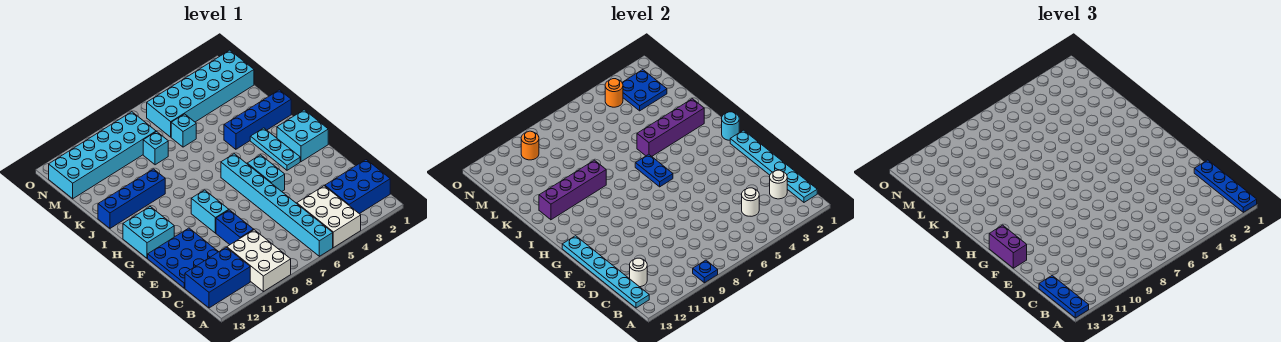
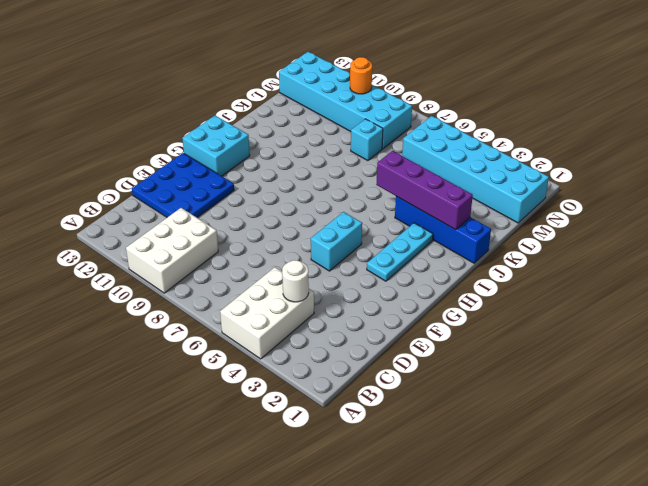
none -> cyan brick A6:H6 level 1
none -> blue brick B1:C3 level 1
none -> blue brick B11:C13 level 1
none -> blue brick D9:E9 level 1

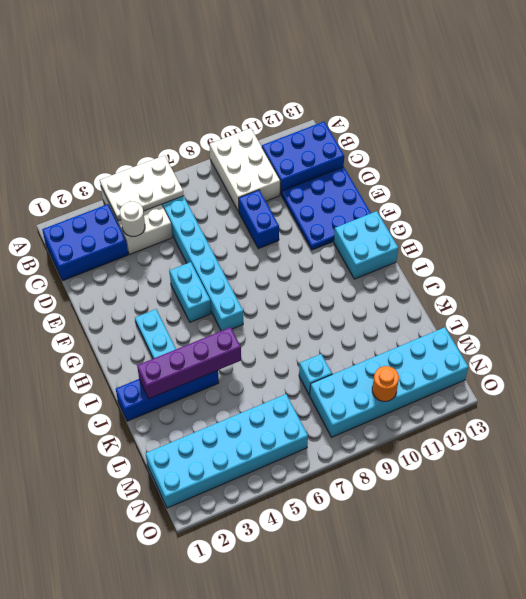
white plate A4:B6 level 2 -> none
none -> cyan brick F9:G9 level 1
none -> cyan brick G1:H2 level 1
none -> blue brick J10:J13 level 1
none -> cyan brick L6 level 1

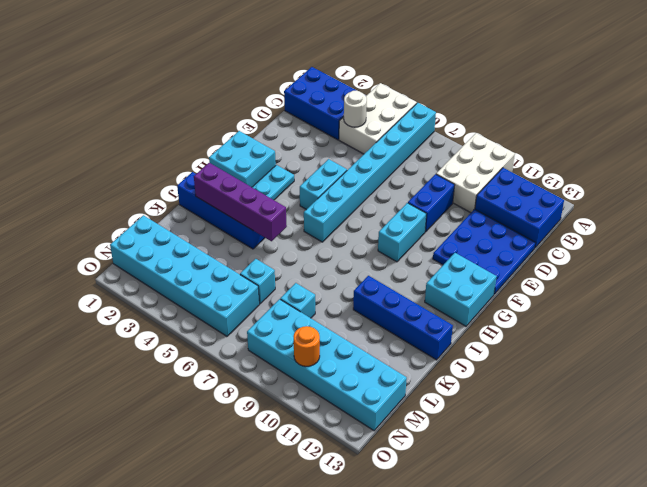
none -> blue plate A9 level 2
none -> cyan plate B1:G1 level 2
none -> cyan plate B13:G13 level 2
none -> white round brick C2 level 2

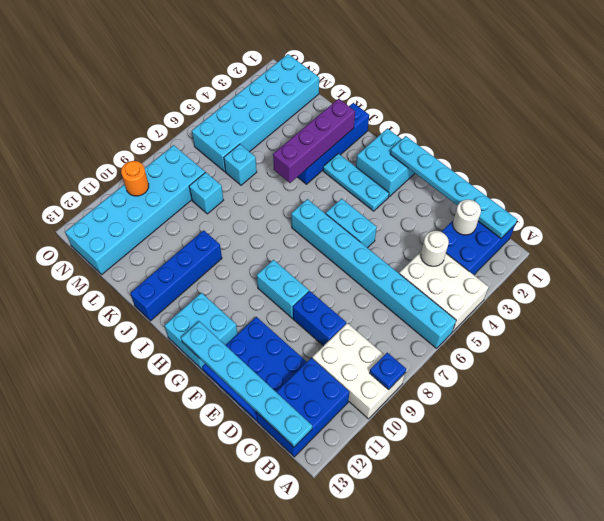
none -> white round brick C12 level 2
none -> cyan round brick H1 level 2
none -> blue plate H6:I6 level 2
none -> purple brick J9:J12 level 2

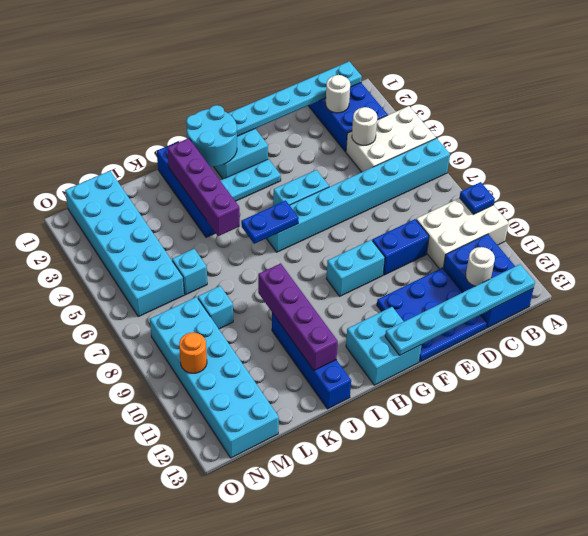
cyan round brick H1:I2 level 2 -> cyan round brick H1 level 2
none -> blue plate M2:N3 level 2
none -> orange round brick N4 level 2
none -> blue plate A1:D1 level 3
none -> blue plate A13:C13 level 3

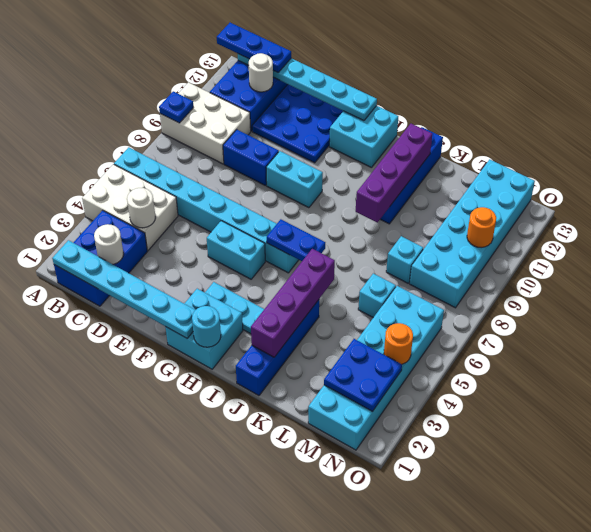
none -> blue plate A1:D1 level 3
none -> purple brick F13:G13 level 3

